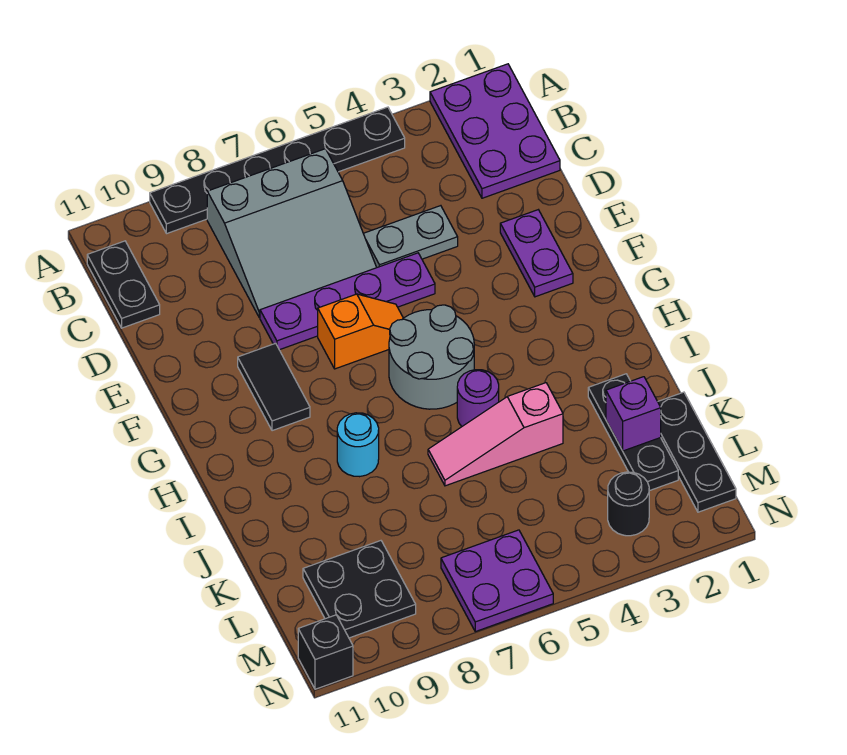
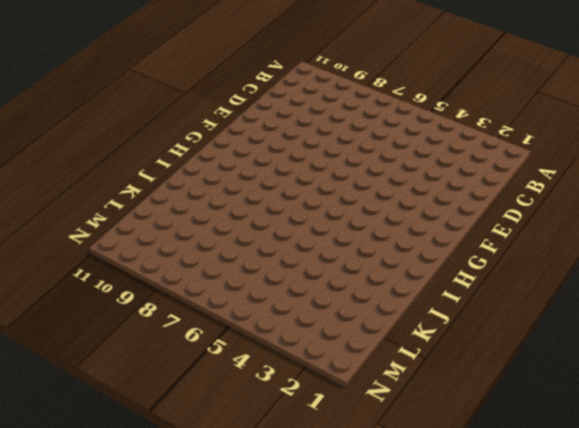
none -> purple plate A1:C2 level 1
none -> black plate A4:A9 level 1
none -> grey slope B6:D8 level 1 top B

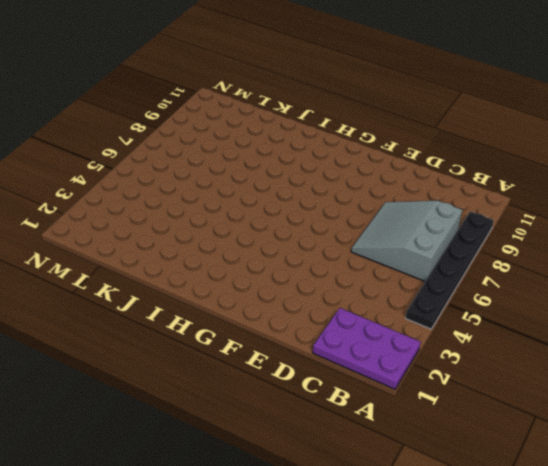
none -> black plate B11:C11 level 1
none -> grey plate D4:D5 level 1
none -> purple plate E2:F2 level 1

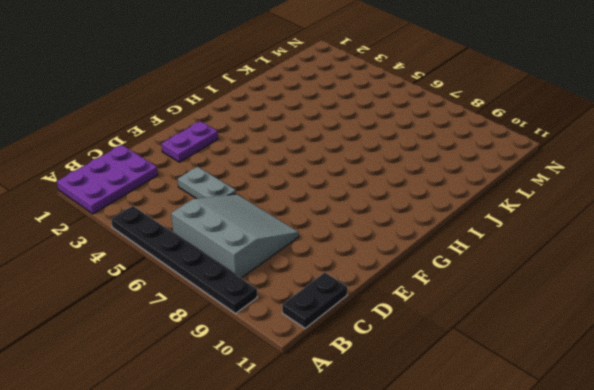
none -> purple plate E5:E8 level 1
none -> orange slope F6:F7 level 1 top 7
none -> black tile F9:G9 level 1

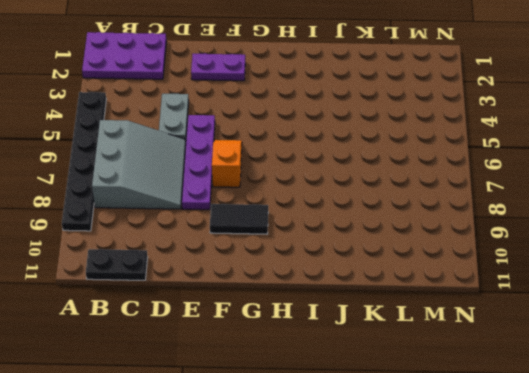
none -> grey round brick G5:H6 level 1
none -> purple round brick I5 level 1
none -> cyan round brick I8 level 1

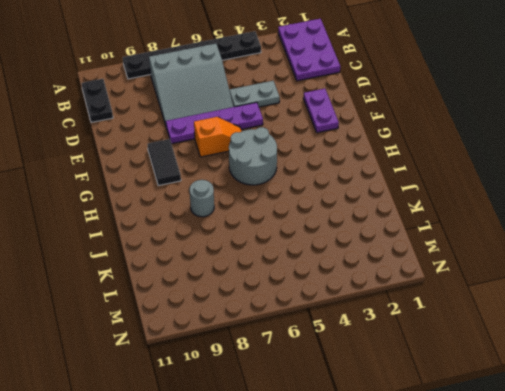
grey round brick I8 level 1 -> cyan round brick I8 level 1
none -> purple round brick I5 level 1
none -> black plate J2:L2 level 1
none -> pink slope J4:J6 level 1 top 4

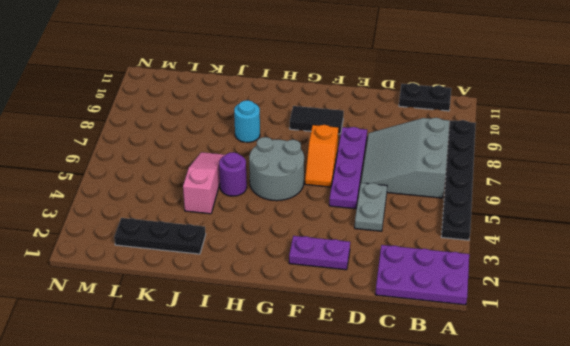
none -> black plate K1:M1 level 1
none -> black plate L9:M10 level 1
none -> black round brick M3 level 1

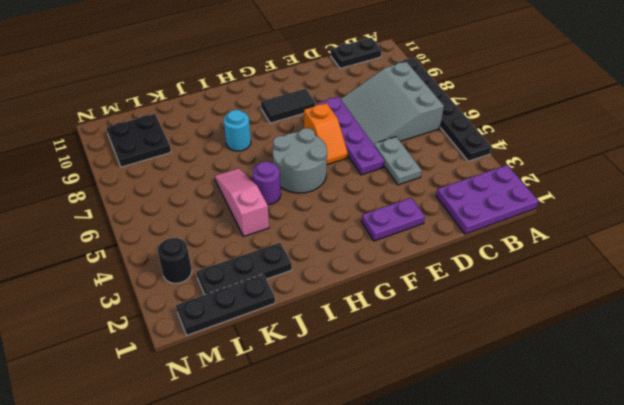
none -> purple plate M6:N7 level 1
none -> black brick N11 level 1
none -> purple brick K2 level 2

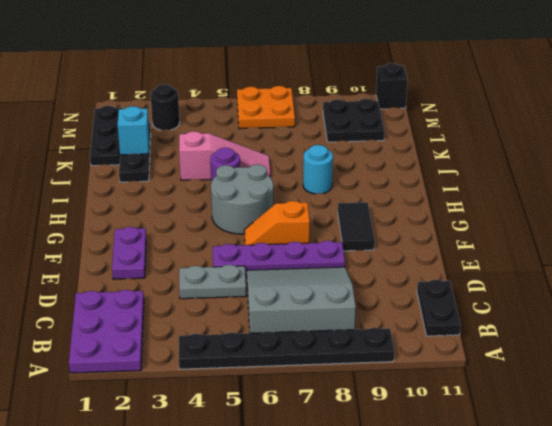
cyan brick K2 level 2 -> purple brick K2 level 2
orange plate M6:N7 level 1 -> purple plate M6:N7 level 1

